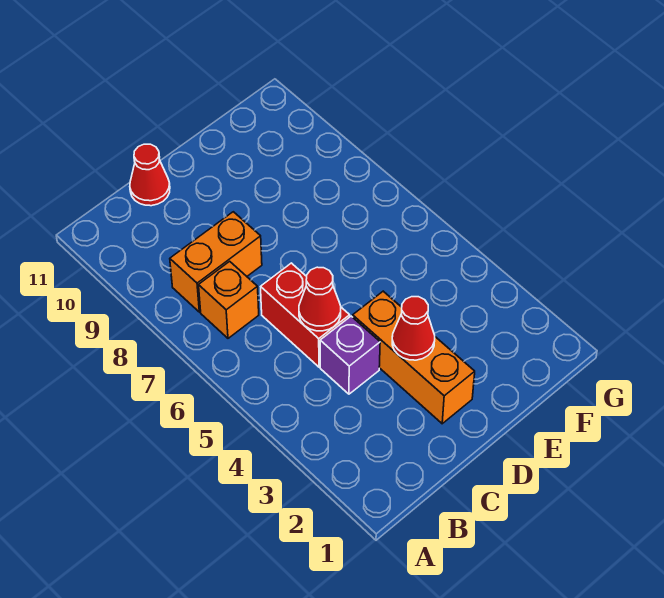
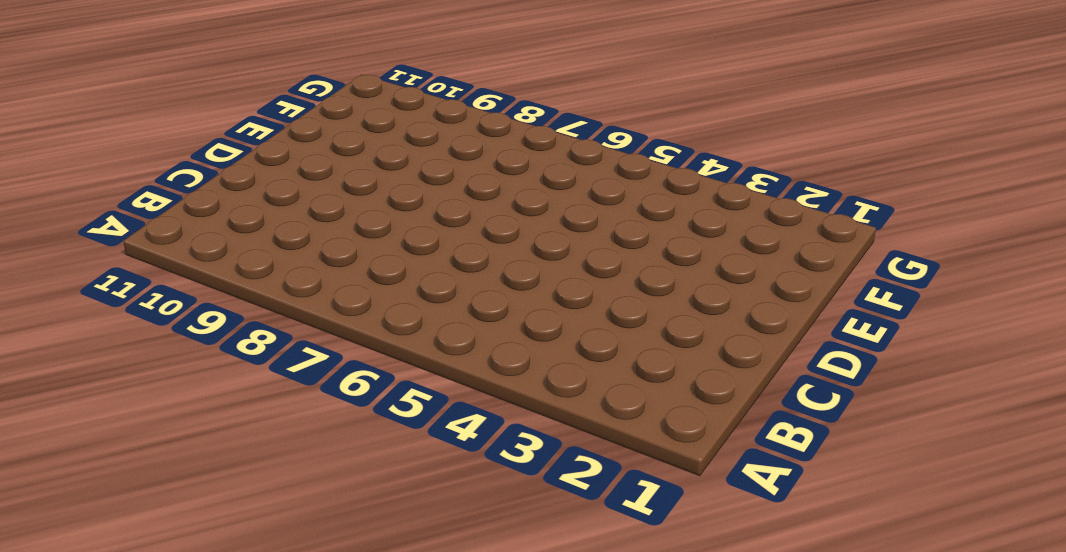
none -> orange brick B7 level 1
none -> orange brick B8:C8 level 1

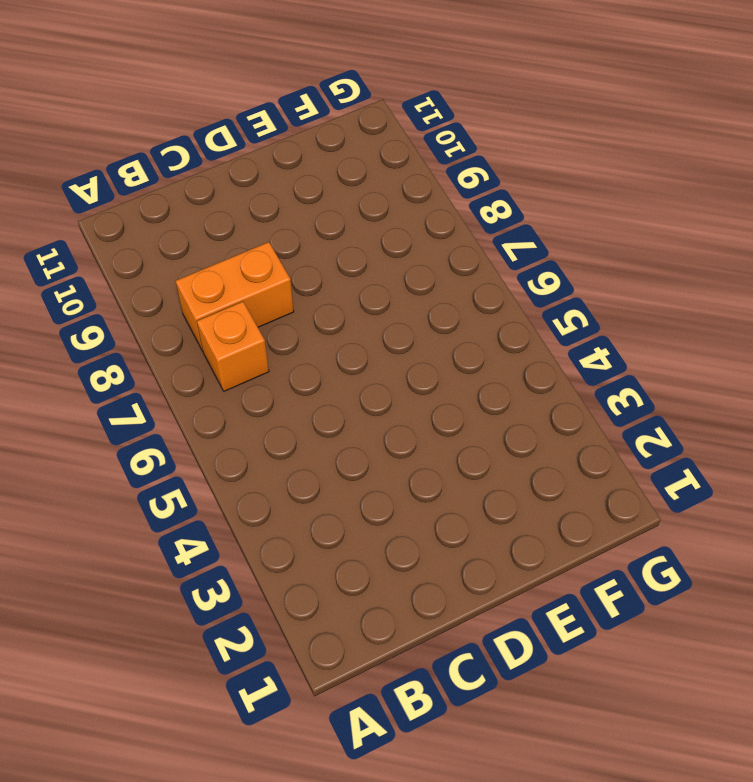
none -> purple brick C4 level 1
none -> red brick C5:C6 level 1

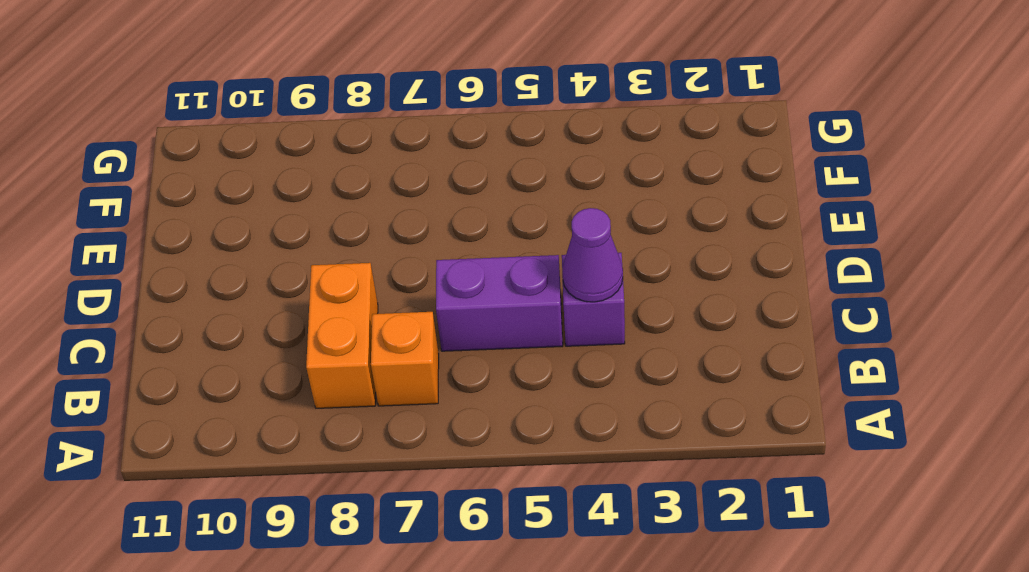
purple cone C4 level 2 -> none
purple brick C5:C6 level 1 -> red brick C5:C6 level 1
none -> red cone C11 level 1
none -> orange brick D2:D4 level 1

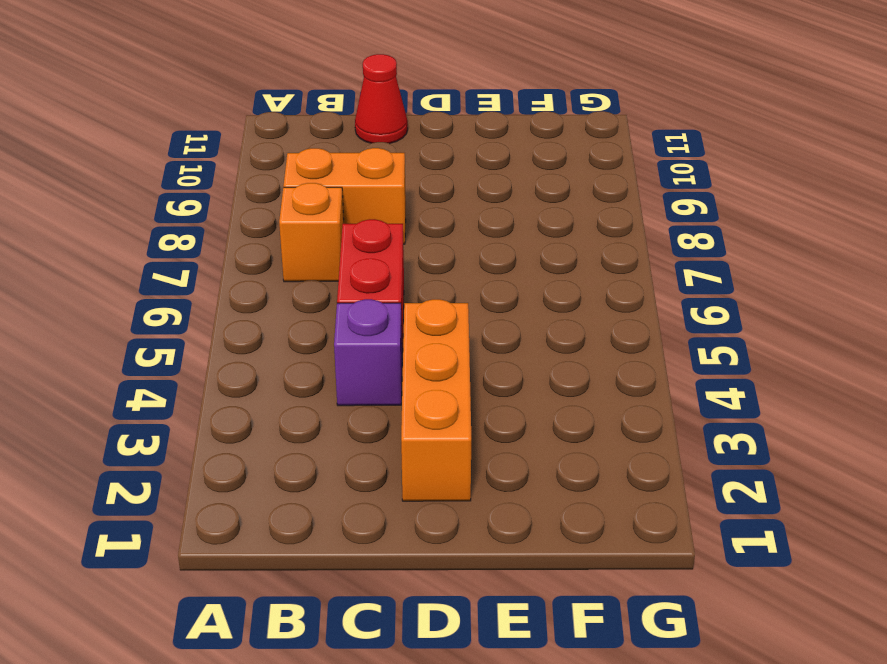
none -> red cone C5 level 2
none -> red cone D3 level 2

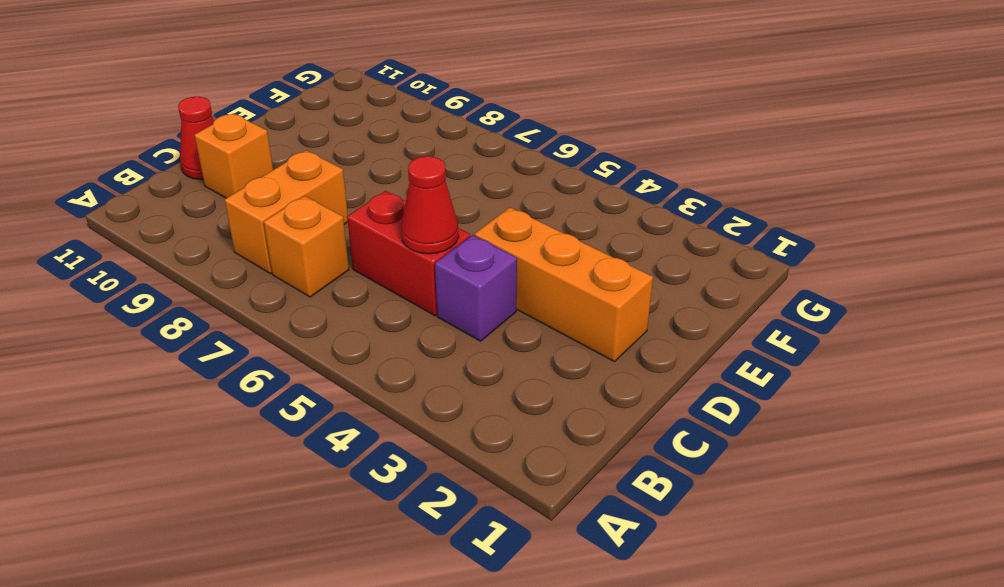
orange brick C10 level 1 -> none
none -> red cone D3 level 2

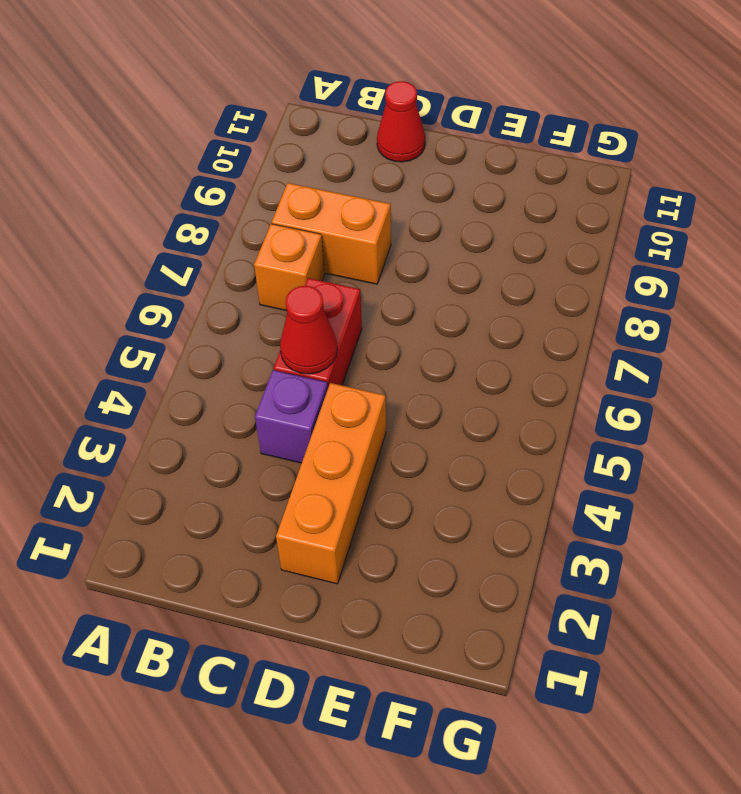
none -> red cone D3 level 2

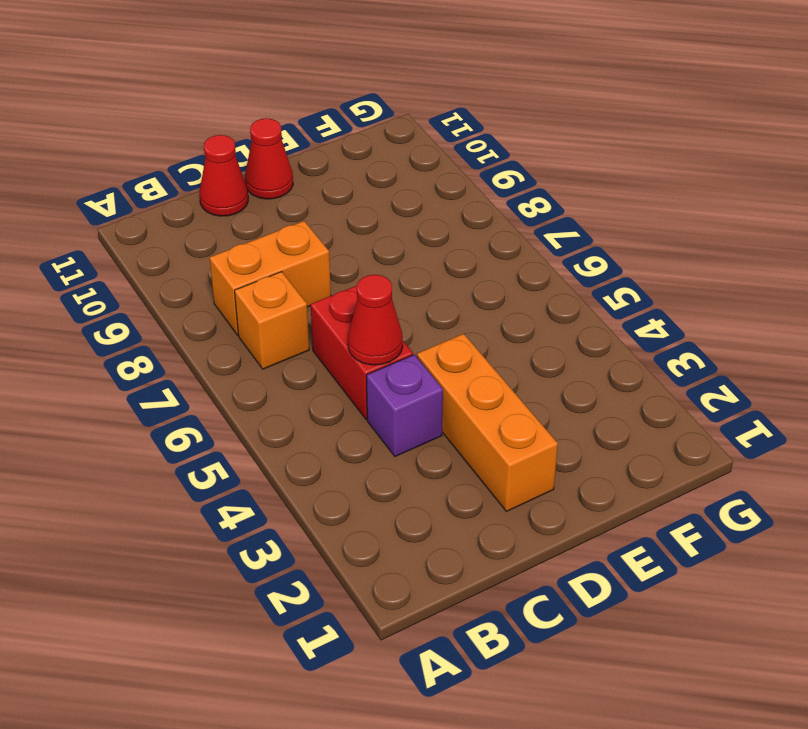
red cone D11 level 1 -> red cone D3 level 2

